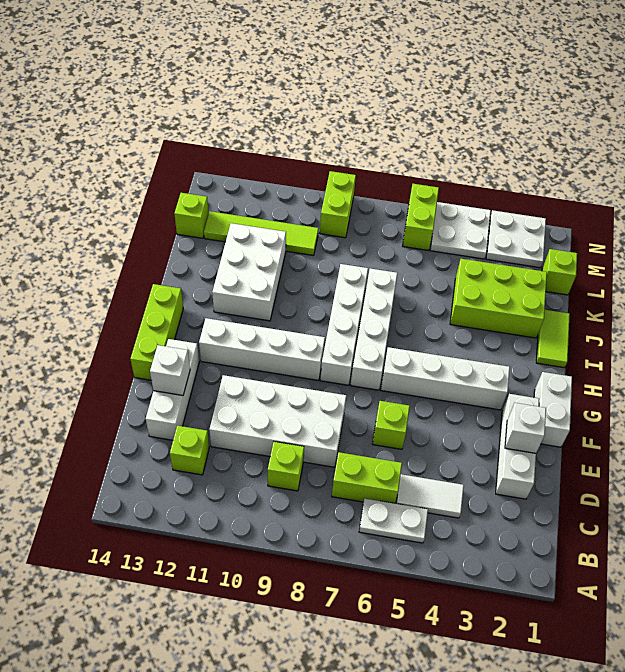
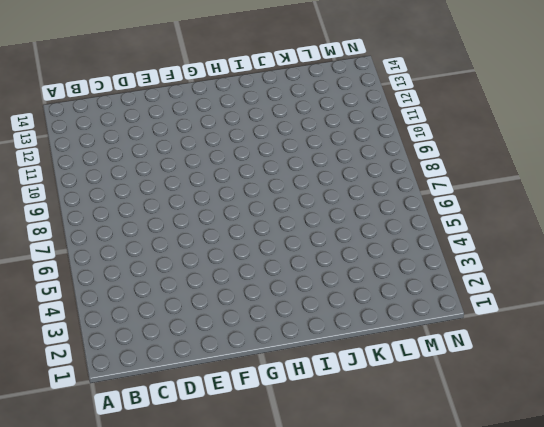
none -> white plate B5:B6 level 1
none -> white tile C4:C5 level 1
none -> lime brick C6:C7 level 1

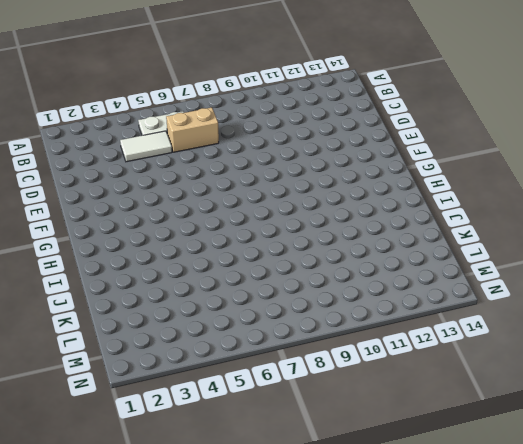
tan brick C6:C7 level 1 -> lime brick C6:C7 level 1
none -> lime brick C9 level 1
none -> lime brick C12 level 1
none -> white brick D2:F2 level 1

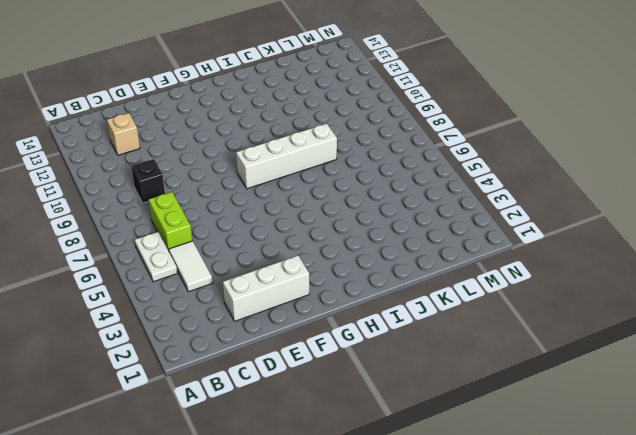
black brick C9 level 1 -> lime brick C9 level 1
tan brick C12 level 1 -> lime brick C12 level 1
none -> white brick D8:E11 level 1
none -> white brick D13:F13 level 1
none -> lime brick E6 level 1

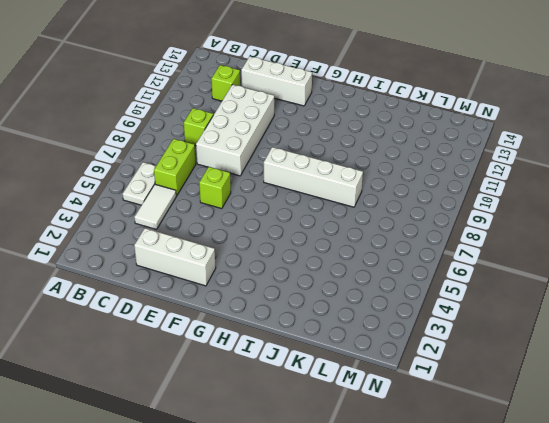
none -> white brick F1:G1 level 1
none -> lime brick F14:H14 level 1
none -> white brick G3:G6 level 1

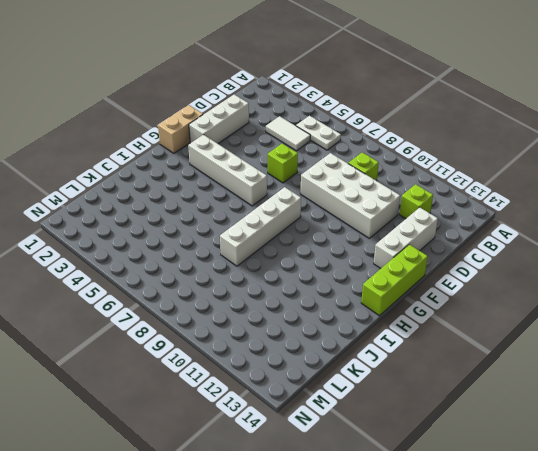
tan brick F1:G1 level 1 -> white brick F1:G1 level 1
none -> lime brick C6:C7 level 1
none -> white brick G7:J7 level 1
none -> white brick G9:G12 level 1

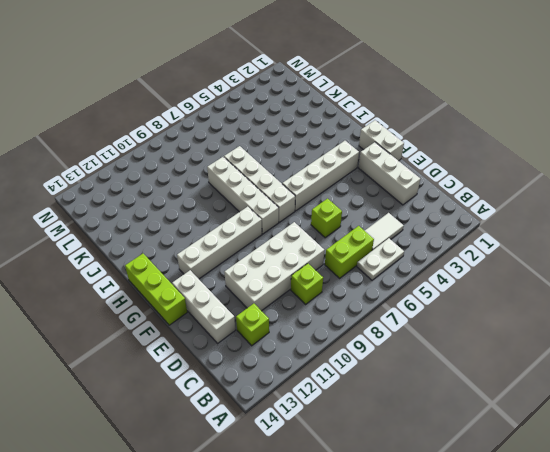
none -> lime tile I1:J1 level 1
none -> white brick I11:K12 level 1
none -> lime brick J2:K4 level 1

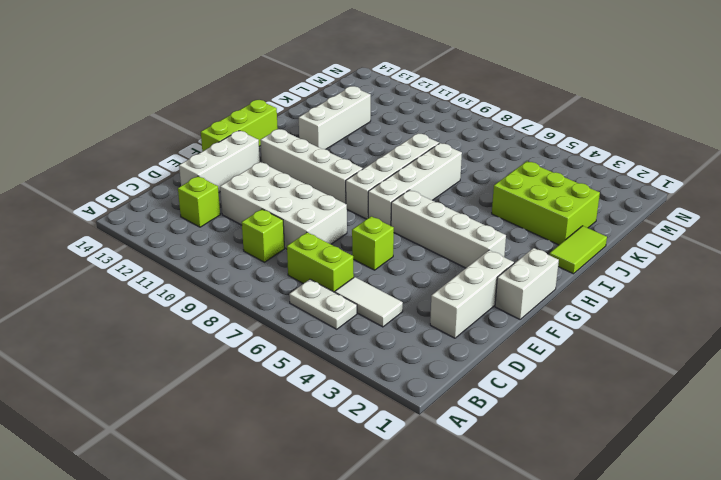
white brick I12:K12 level 1 -> white brick I11:K12 level 1
none -> lime brick L1 level 1
none -> lime tile L10:L13 level 1
none -> lime brick L14 level 1

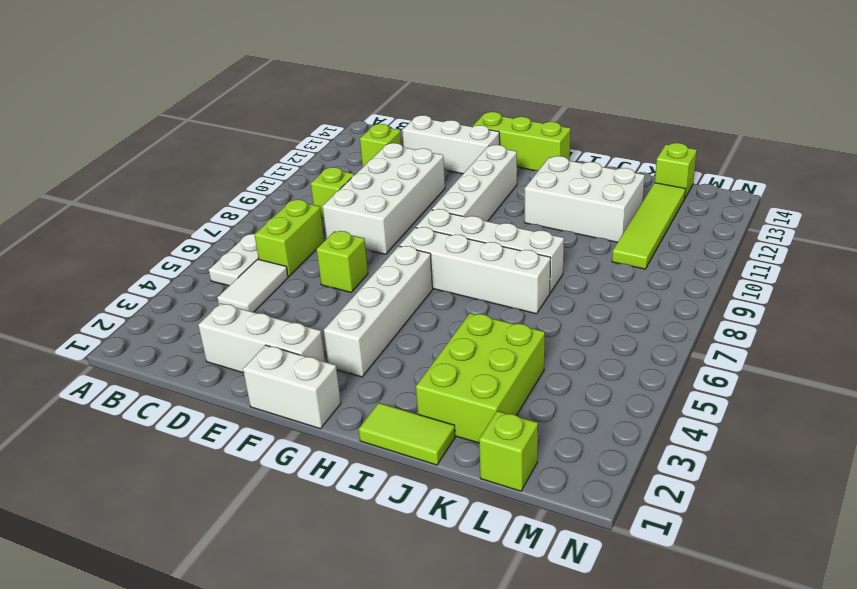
none -> white plate M2:N3 level 1
none -> white plate M4:N5 level 1
none -> lime brick M6:N6 level 1

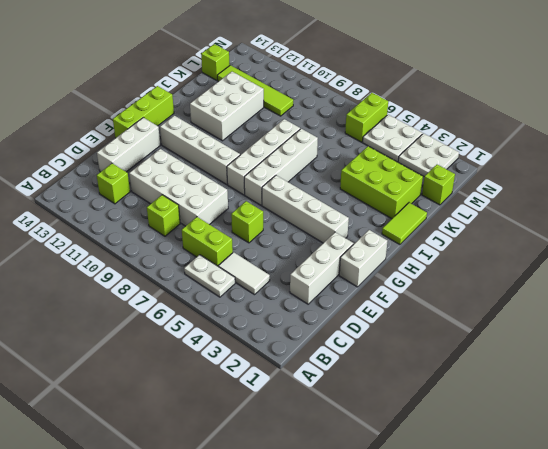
none -> lime brick M9:N9 level 1
none -> white brick E2 level 2
none -> white brick E13 level 2

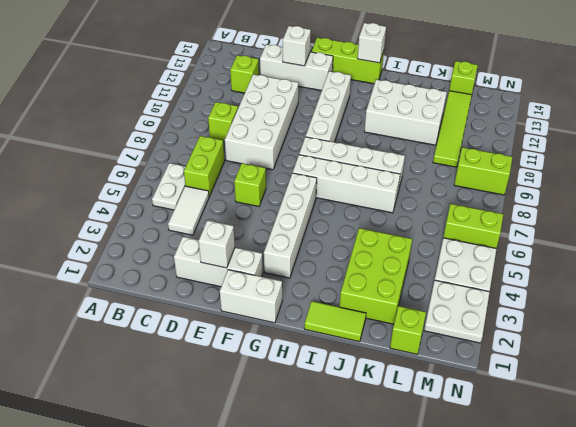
white brick H14 level 2 -> none

